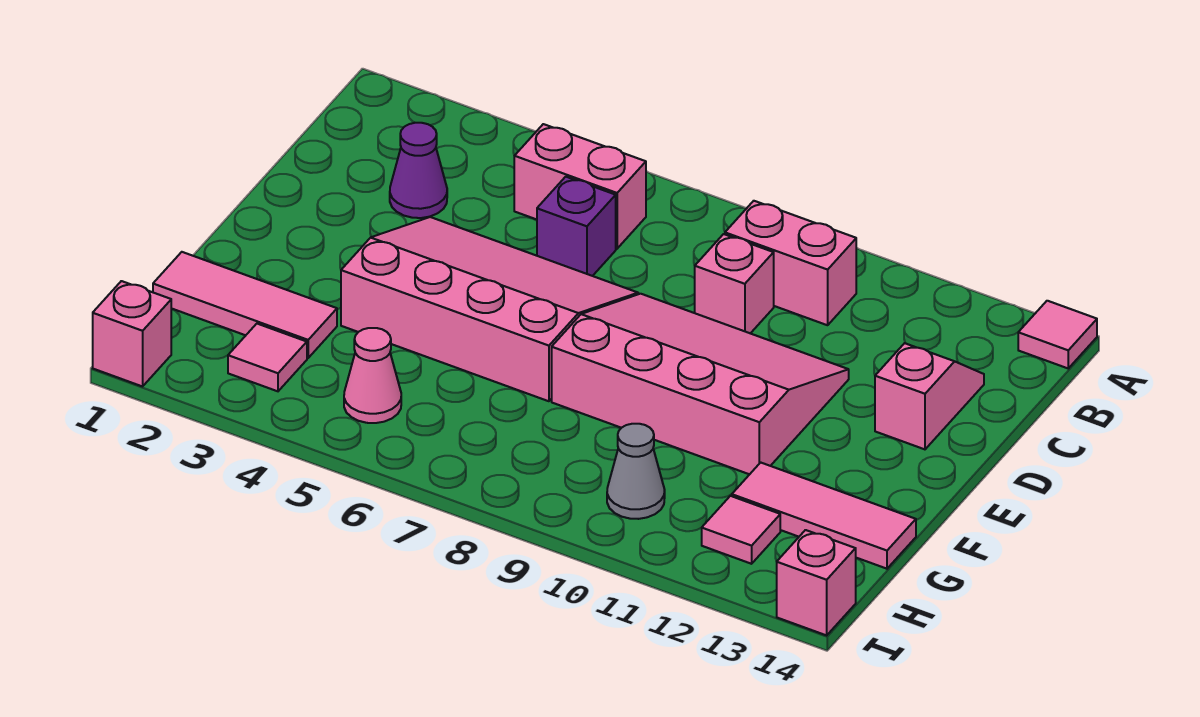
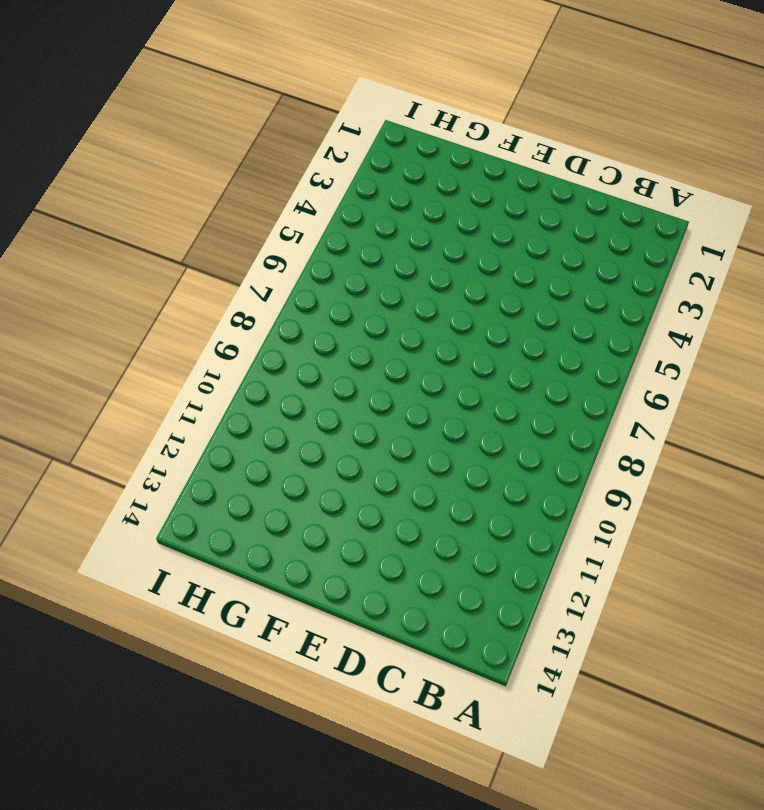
none -> pink tile A14 level 1
none -> pink brick B5:B6 level 1
none -> pink brick B9:B10 level 1

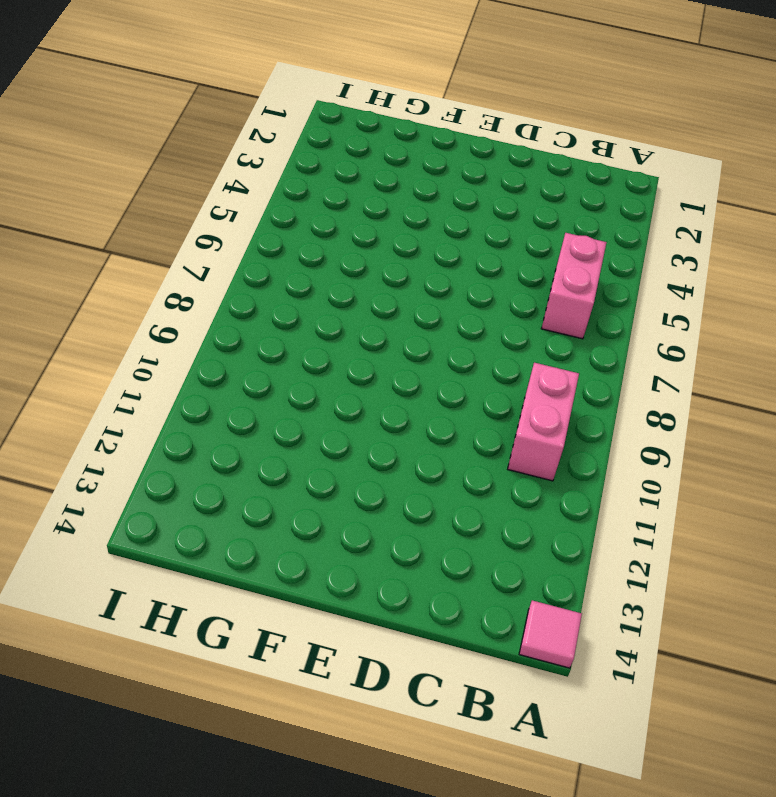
none -> purple cone C3 level 1
none -> purple brick C6 level 1
none -> pink brick C9 level 1

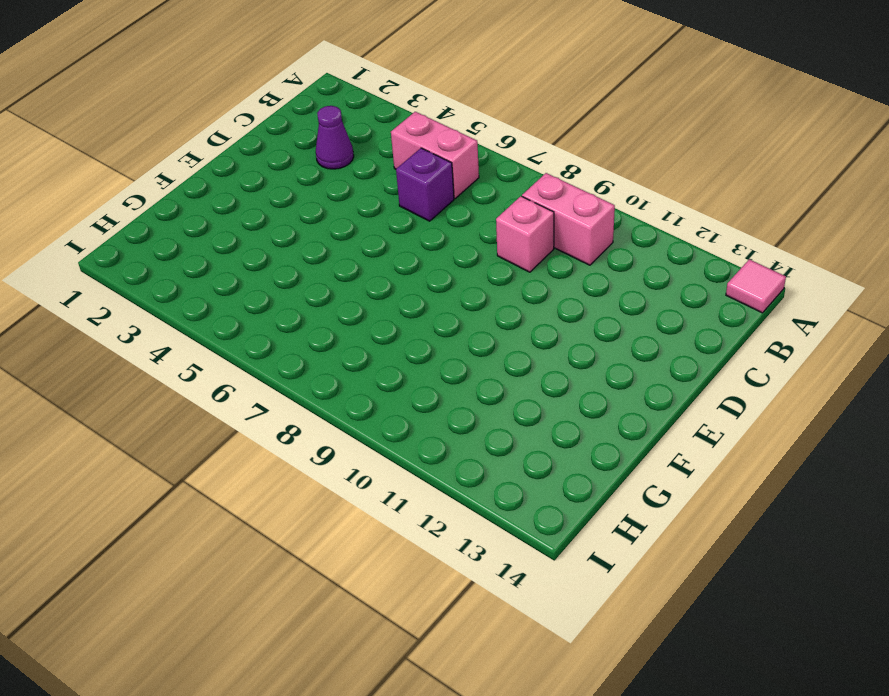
none -> pink slope C13:D13 level 1 top D
none -> pink slope D4:F7 level 1 top F
none -> pink slope D8:F11 level 1 top F

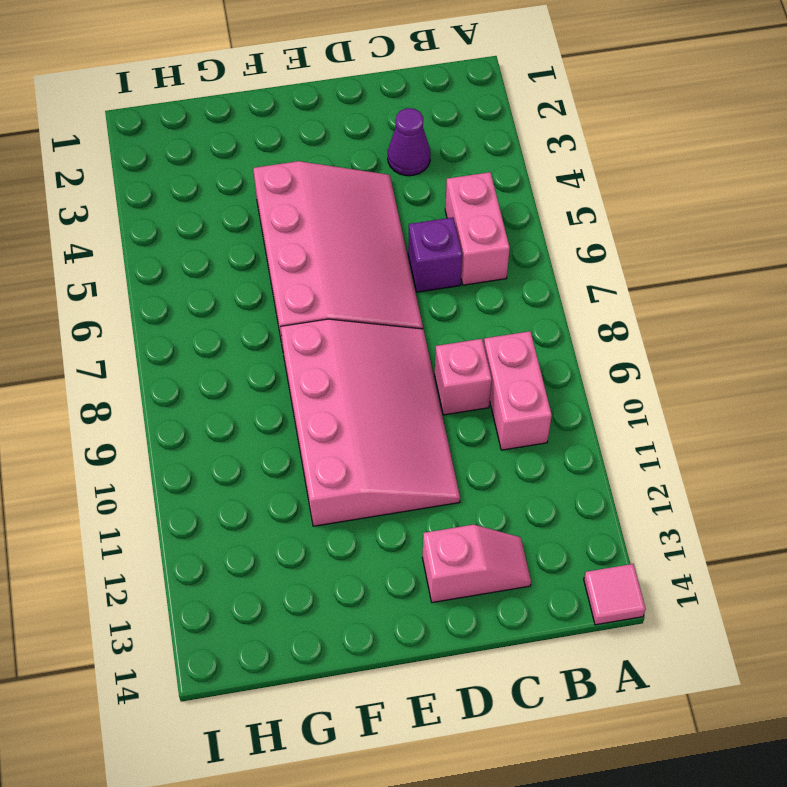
none -> pink tile G1:G3 level 1
none -> pink tile G12:G14 level 1
none -> pink tile H3 level 1

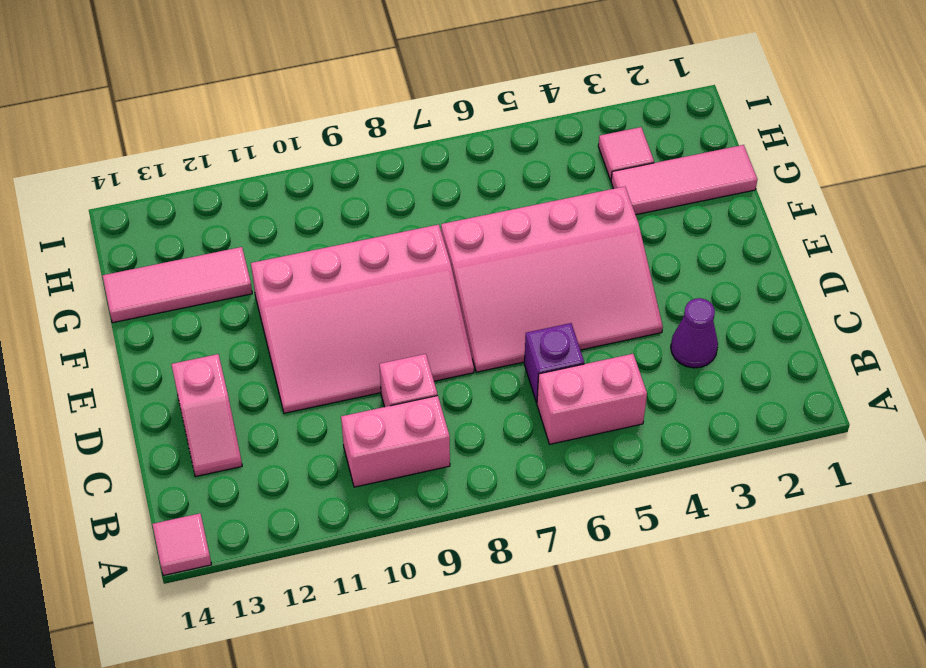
none -> pink cone H5 level 1
none -> grey cone H10 level 1
none -> pink tile H12 level 1

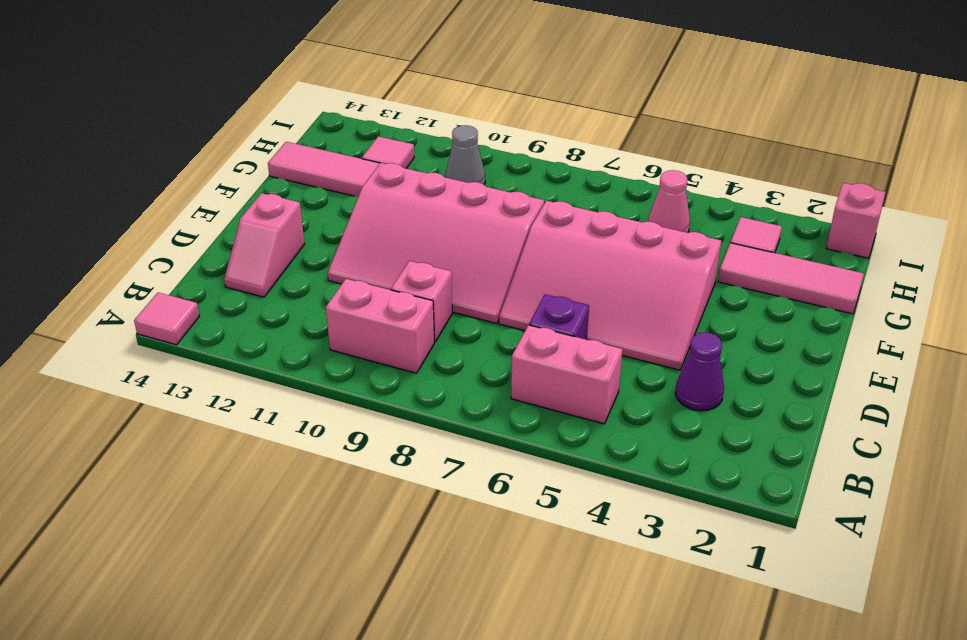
none -> pink brick I14 level 1

